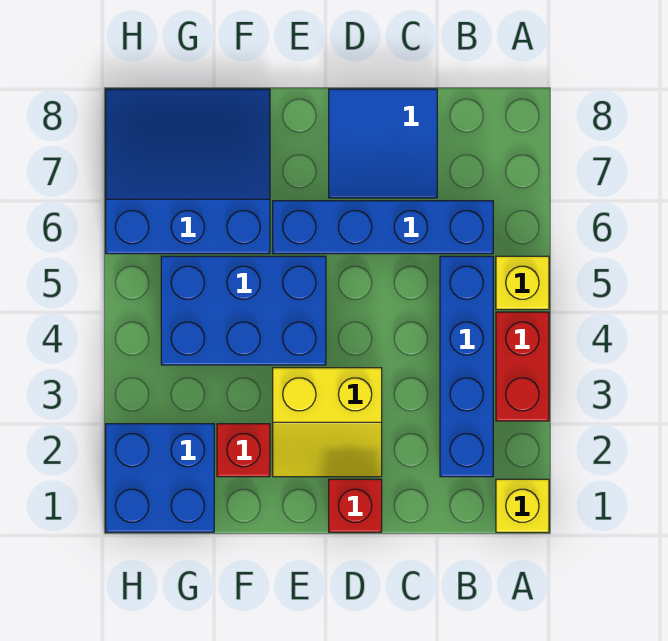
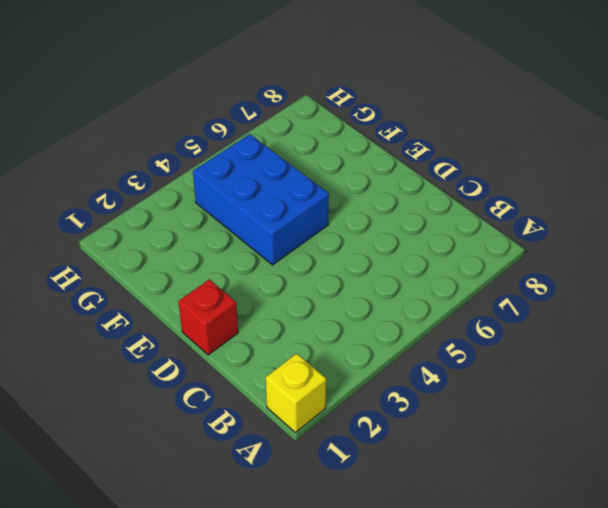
none -> red brick A3:A4 level 1
none -> yellow brick A5 level 1
none -> blue brick B2:B5 level 1

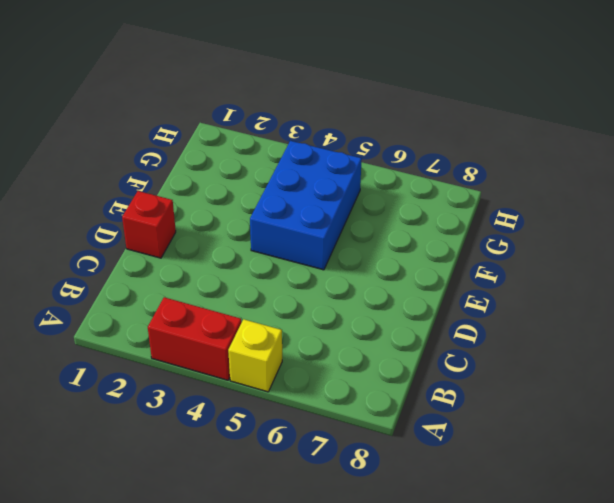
none -> yellow brick A1 level 1
none -> blue brick B2:B5 level 1
none -> blue brick B6:E6 level 1

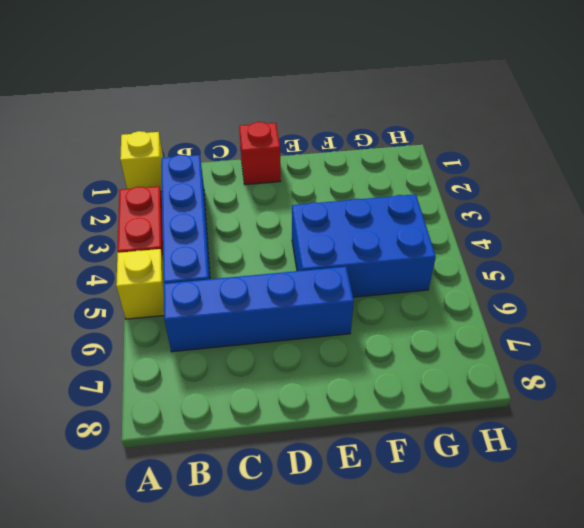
none -> blue tile C7:D8 level 1
none -> yellow slope D2:E3 level 1 top 3
none -> red brick F2 level 1

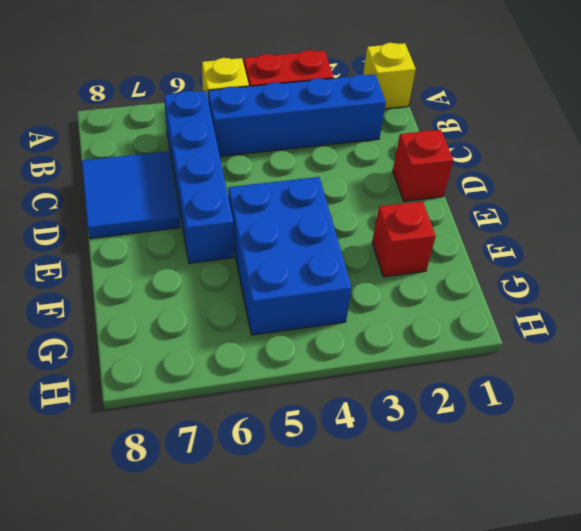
none -> yellow slope D2:E3 level 1 top 3
none -> blue slope F6:H8 level 1 top 6
none -> blue brick G1:H2 level 1

